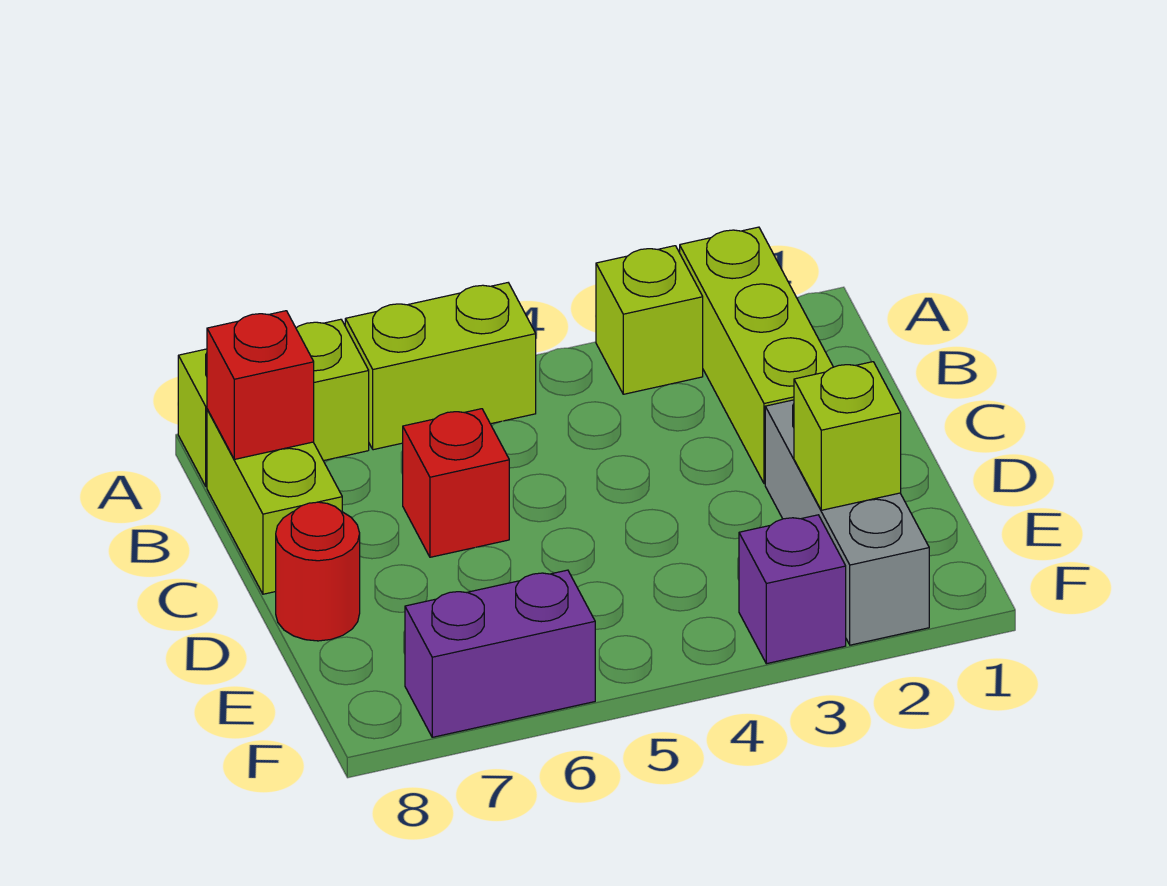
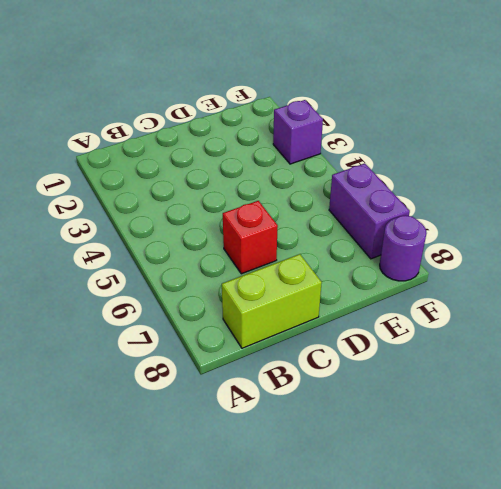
purple round brick F8 level 1 -> none
none -> lime brick A2:C2 level 1
none -> lime brick A3 level 1
none -> lime brick A5:A6 level 1

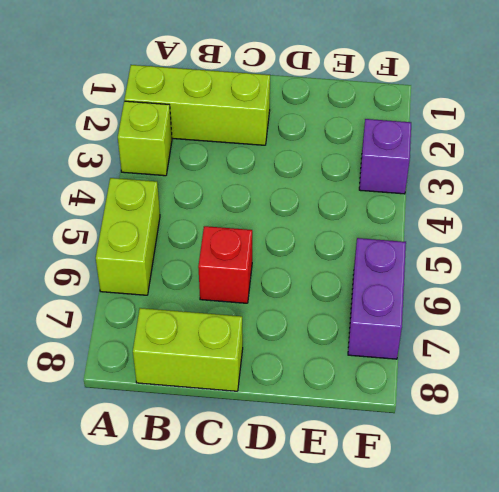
none -> lime brick A7:A8 level 1
none -> grey brick D2:F2 level 1
none -> red round brick D8 level 1

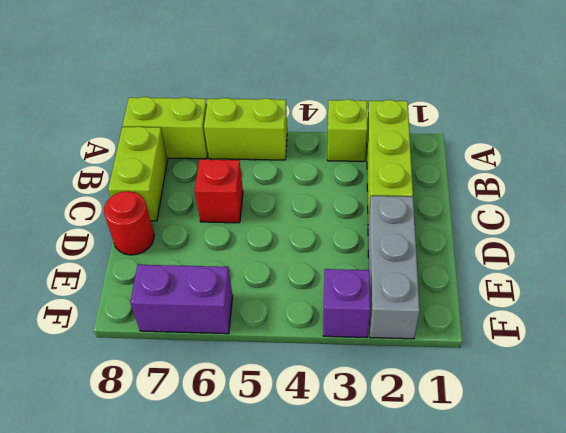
none -> red brick B8 level 2
none -> lime brick E2 level 2

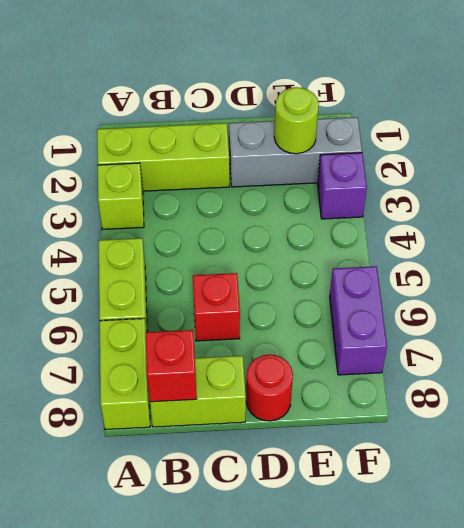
lime round brick E2 level 2 -> lime brick E2 level 2

